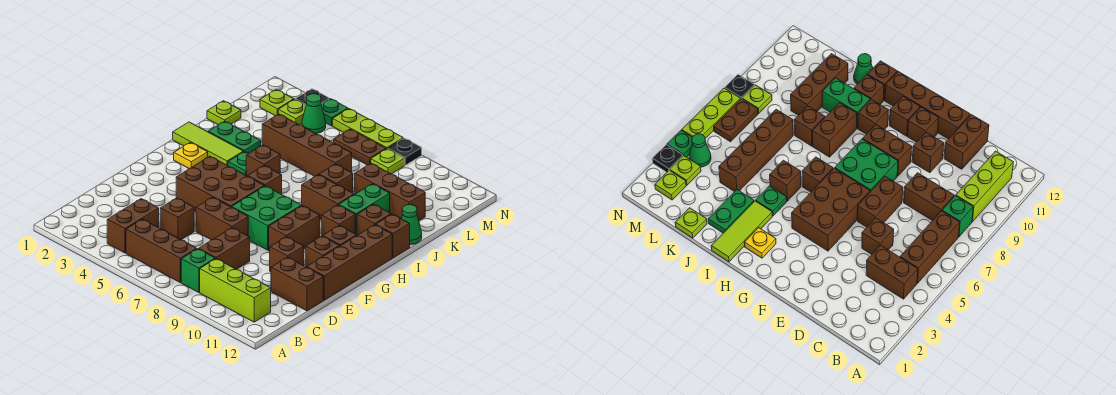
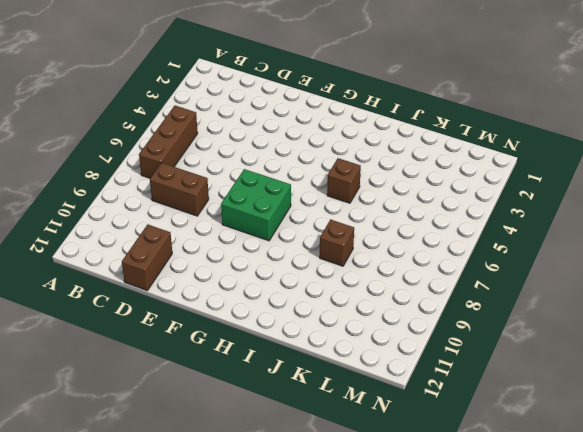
none -> brown brick B4:C4 level 1
none -> green brick B8 level 1
none -> lime brick B9:B11 level 1
none -> brown brick D5 level 1

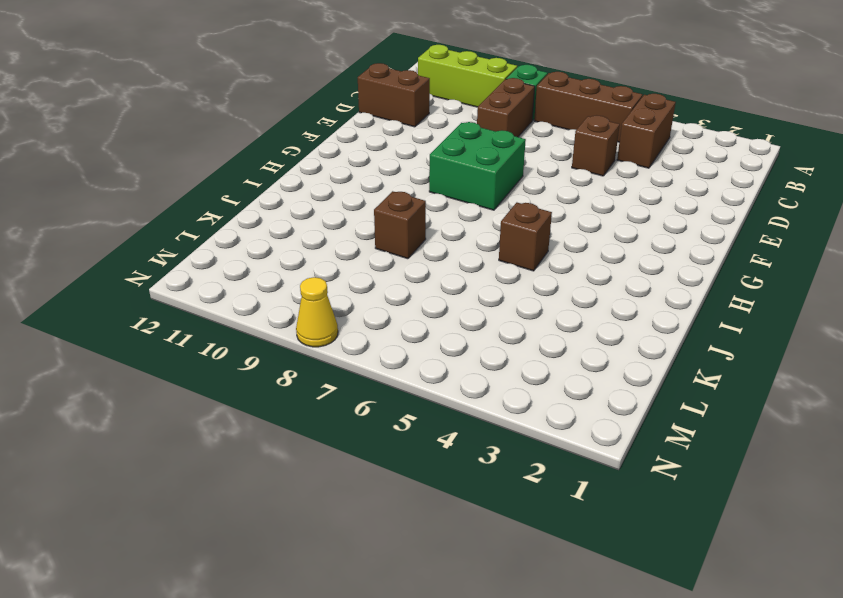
yellow cone N8 level 1 -> black plate N8 level 1
none -> brown brick E6:E7 level 1
none -> brown brick E10 level 1
none -> brown brick E12:H12 level 1
none -> brown brick F4:G6 level 1

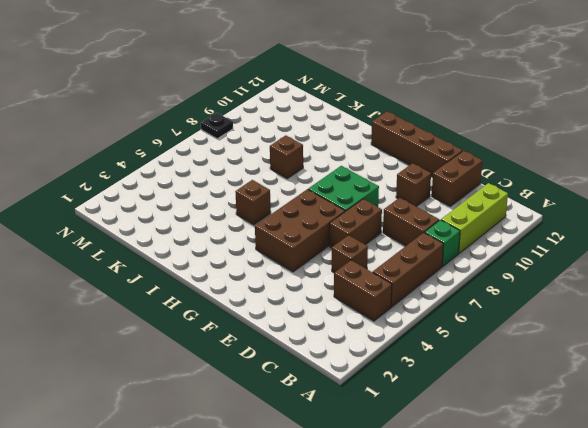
none -> brown brick F9:G9 level 1
none -> brown brick F11 level 1
none -> brown brick G11 level 1
none -> yellow plate H2 level 1

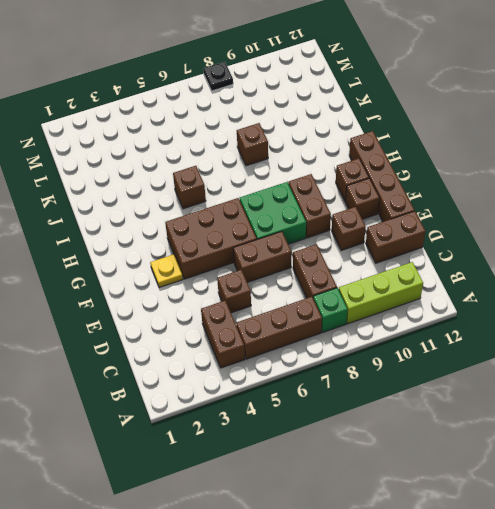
yellow plate F3 level 1 -> yellow plate H2 level 1
none -> brown brick H6 level 1
none -> brown brick H10 level 1
none -> lime tile I1:I3 level 1
none -> green plate I4 level 1

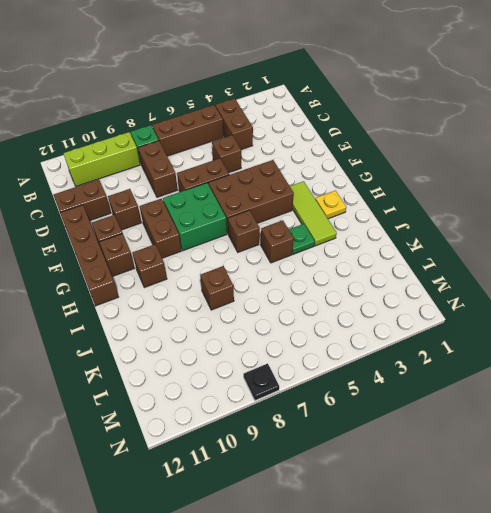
lime tile G3:I3 level 1 -> lime tile I1:I3 level 1
none -> brown brick I8:I9 level 1
none -> green brick I10:J10 level 1
none -> brown brick I11 level 1
none -> brown brick I12 level 1

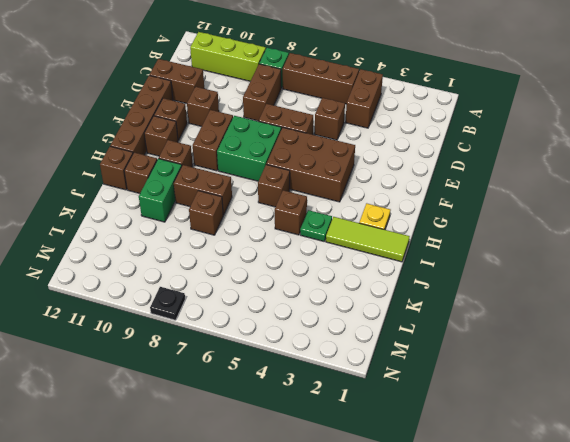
none -> green plate J2:J3 level 1
none -> green cone J12 level 1
none -> lime plate K1 level 1
none -> brown brick K4:K7 level 1

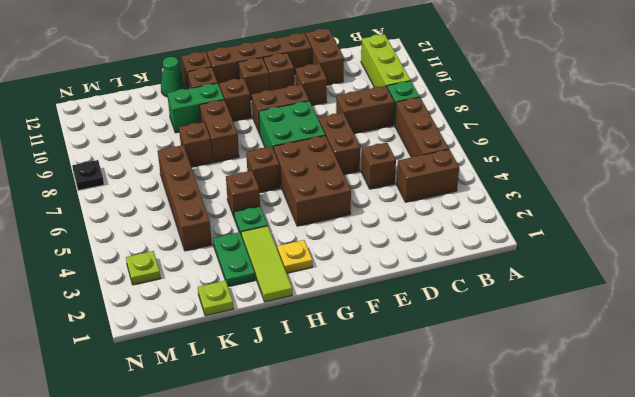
none -> brown brick K9:K11 level 1
none -> lime plate M2 level 1
none -> green cone M4 level 1
none -> brown plate M6:M7 level 1

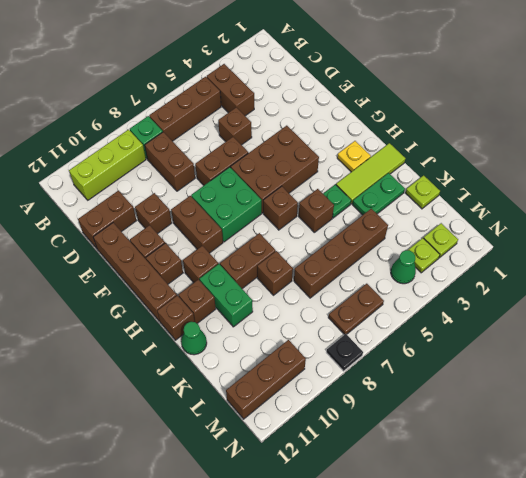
brown brick M10:M12 level 1 -> brown brick K9:K11 level 1
none -> lime plate M8 level 1
none -> black plate N3 level 1
none -> green plate N4 level 1
none -> lime plate N5:N7 level 1

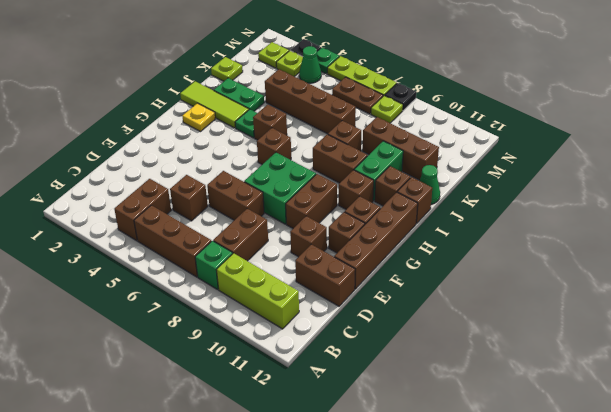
none -> brown brick F4:G6 level 1

